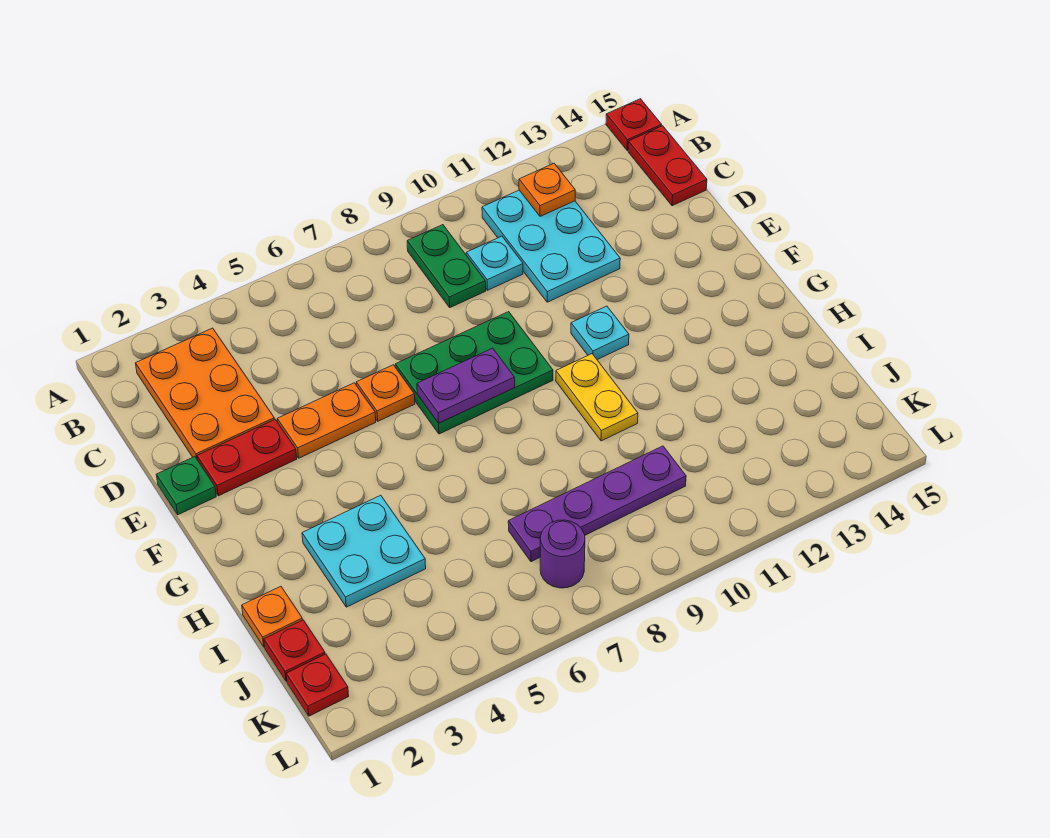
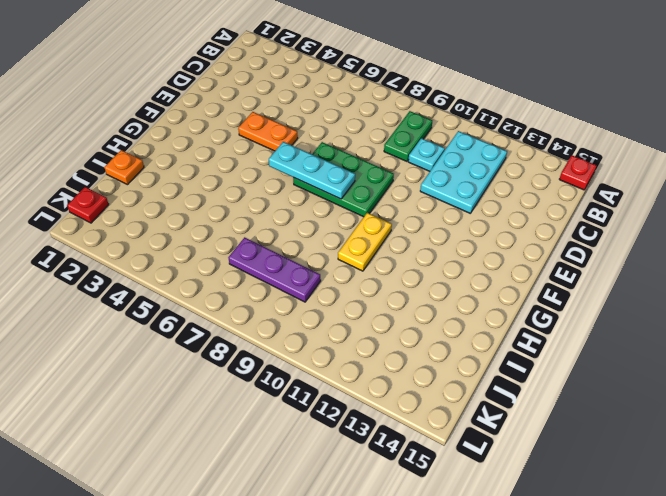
cyan plate F6:F8 level 2 -> purple plate F7:F8 level 2
purple plate J7:J9 level 1 -> purple plate J7:J10 level 1
none -> orange plate B2:D3 level 1
none -> red plate B15:C15 level 1
none -> green plate E1 level 1

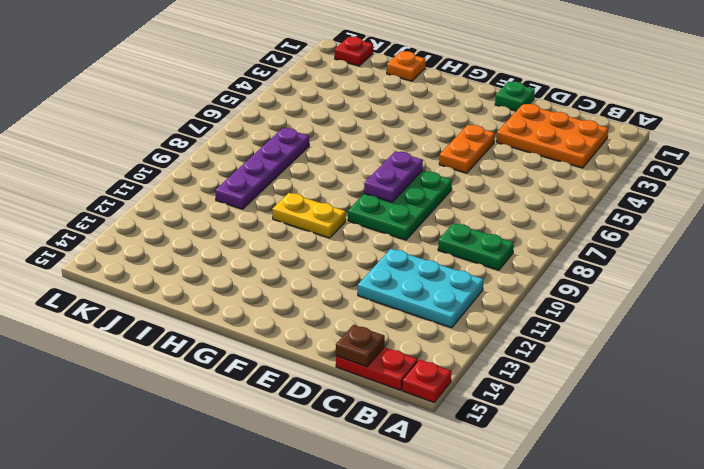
brown plate C15 level 2 -> none
none -> cyan plate C10 level 1
none -> red plate E2:E3 level 1
none -> orange plate E6 level 1

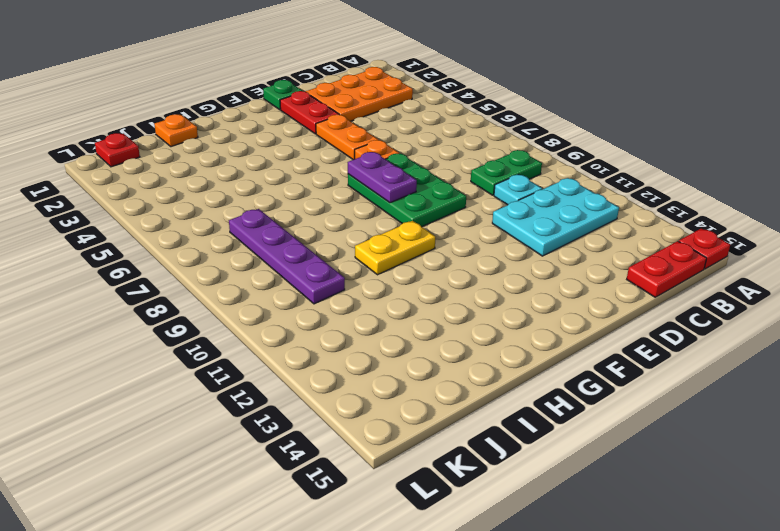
none -> cyan plate F11 level 1
none -> cyan plate H3:I4 level 1
none -> red plate J1 level 1

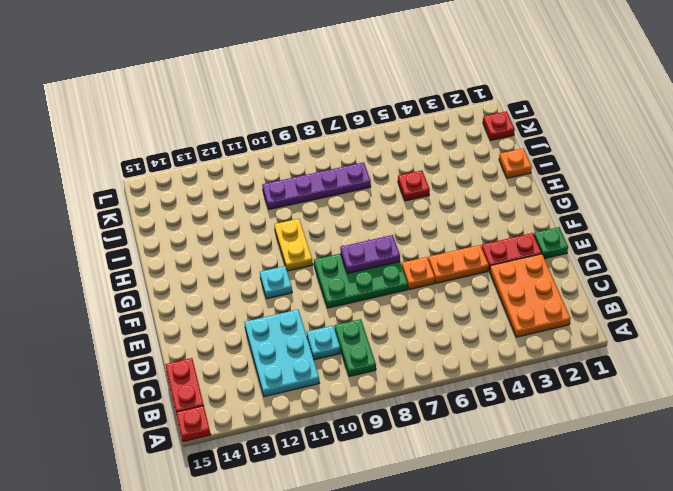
red plate I5 level 1 -> red plate J1 level 1
none -> cyan plate H3:I4 level 1
none -> purple round brick K7 level 1
none -> orange plate B12 level 2

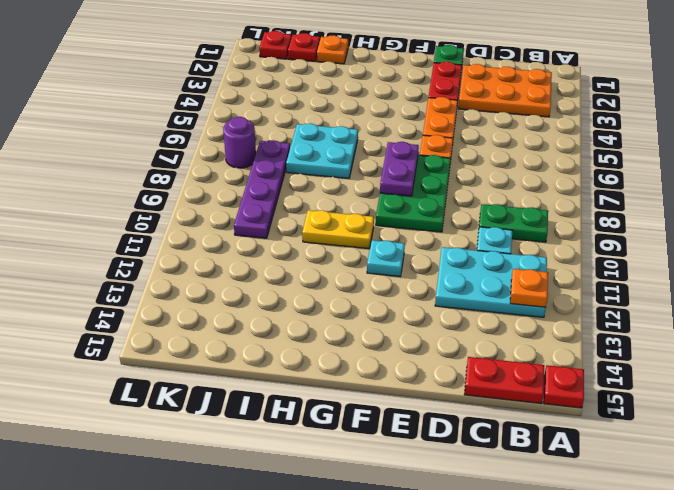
cyan plate H6:I7 level 1 -> cyan plate H3:I4 level 1

